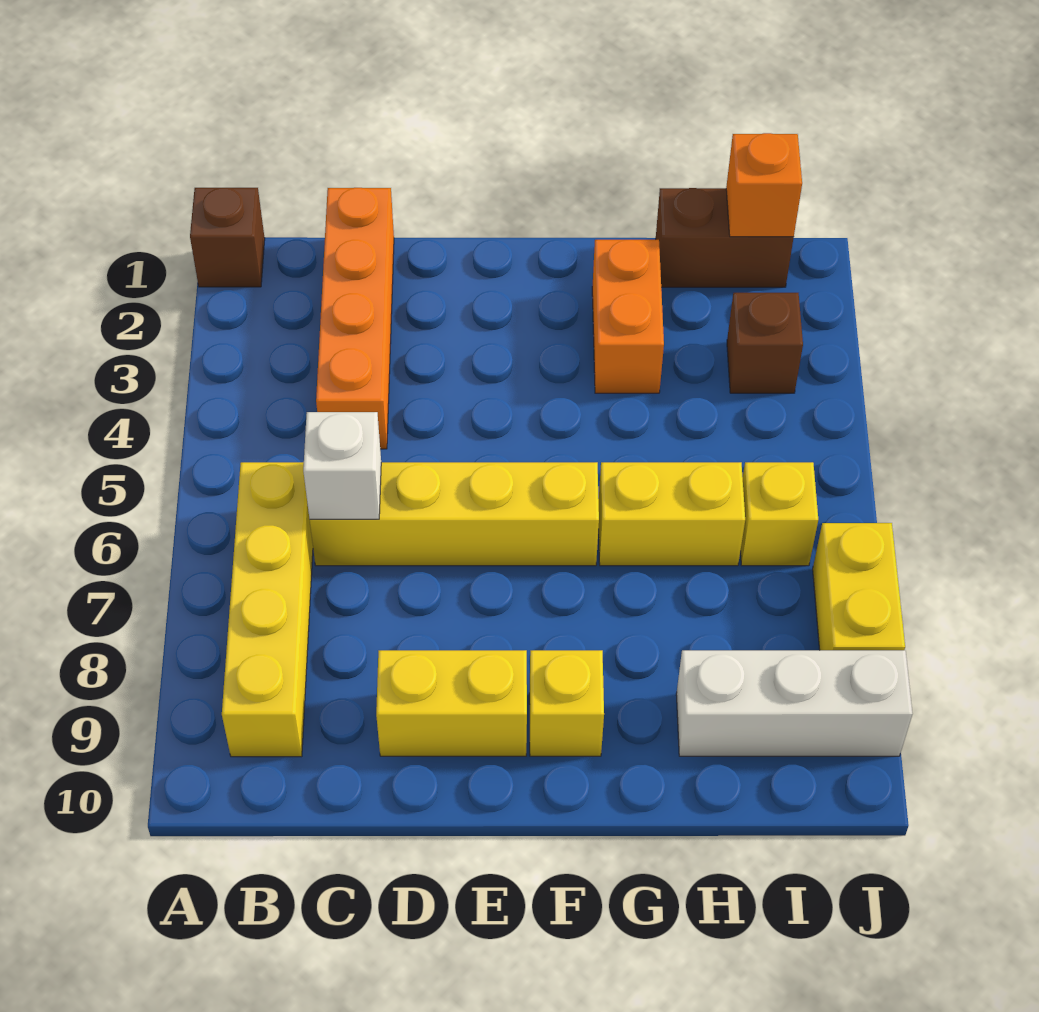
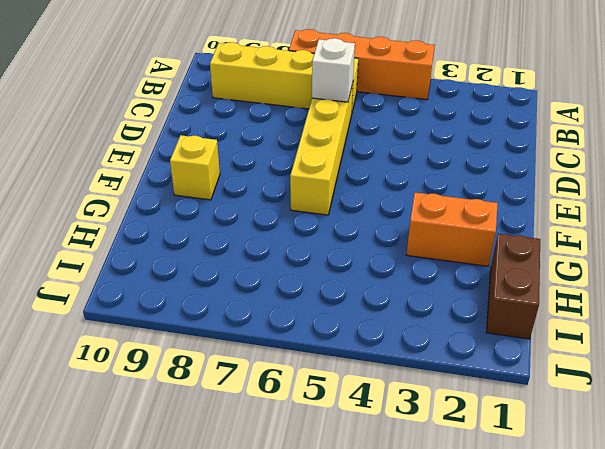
orange brick A4:A7 level 1 -> orange brick C1:C4 level 1
none -> brown brick A1 level 1
none -> yellow brick D9:E9 level 1
none -> yellow brick G6:H6 level 1

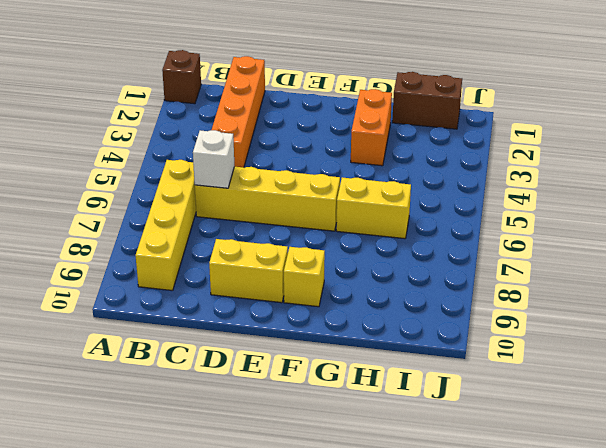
none -> white brick H9:J9 level 1
none -> brown brick I3 level 1
none -> yellow brick I6 level 1

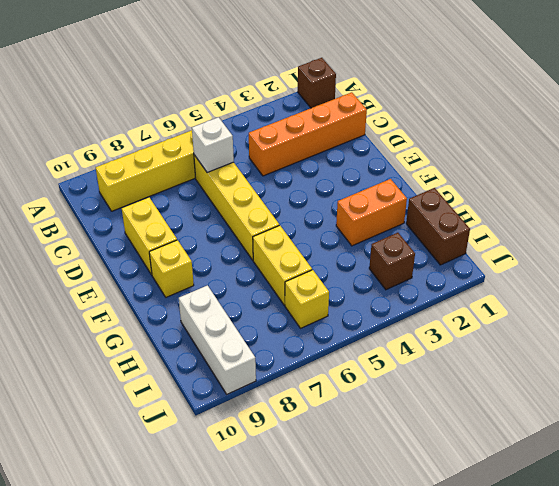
none -> yellow brick J7:J8 level 1
none -> orange brick I1 level 2

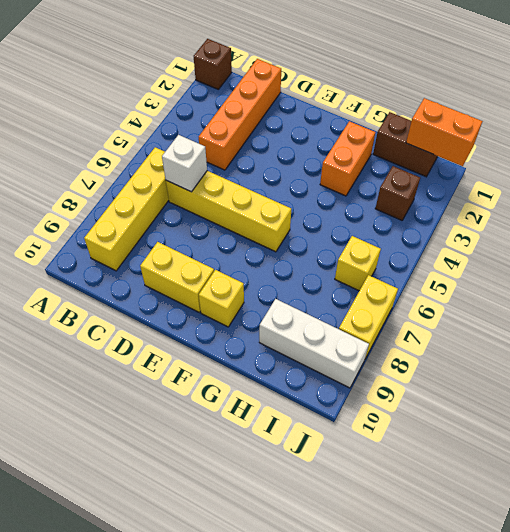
orange brick I1:J1 level 2 -> orange brick I1 level 2
none -> yellow brick G6:H6 level 1

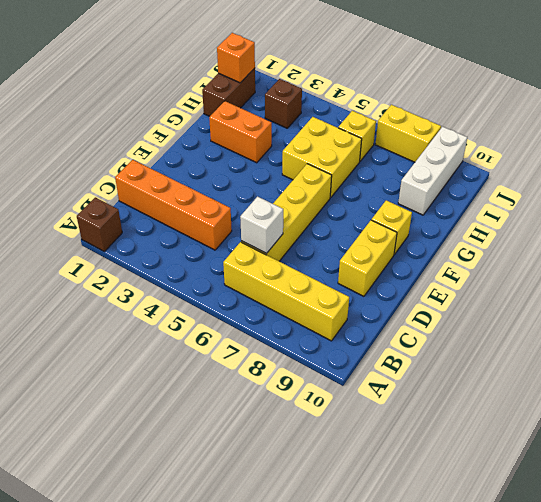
yellow brick G5:H6 level 1 -> yellow brick G6:H6 level 1

